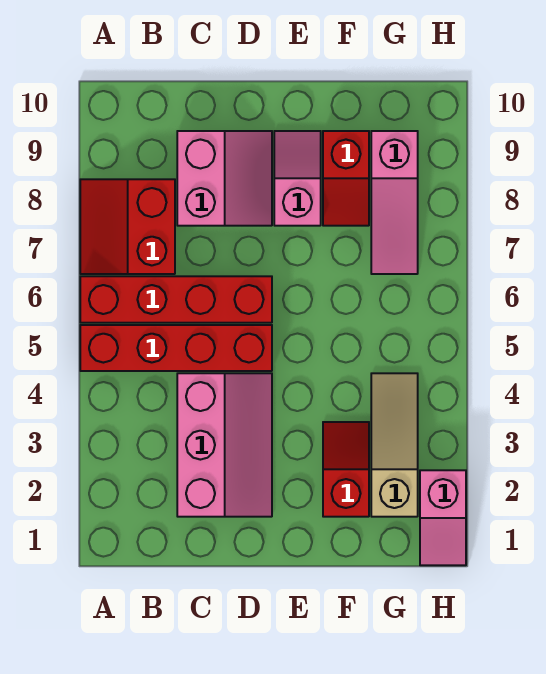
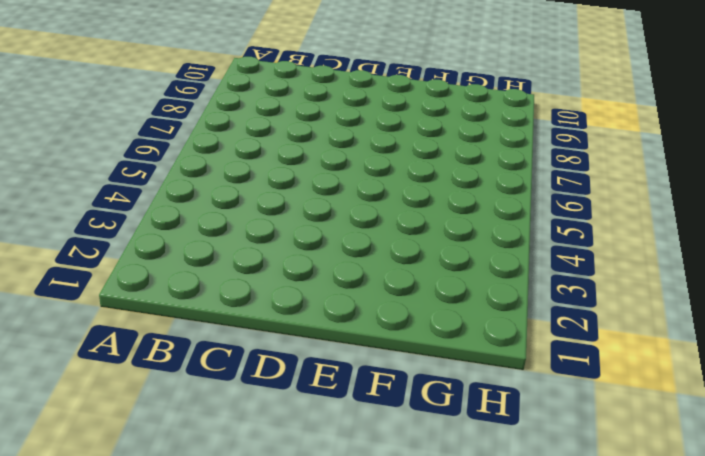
none -> red brick A5:D5 level 1
none -> red brick A6:D6 level 1

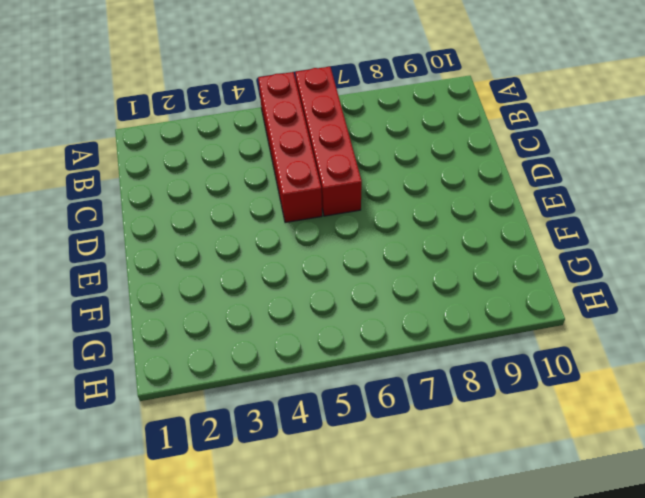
none -> red slope A7:B8 level 1 top B
none -> pink slope C2:D4 level 1 top C

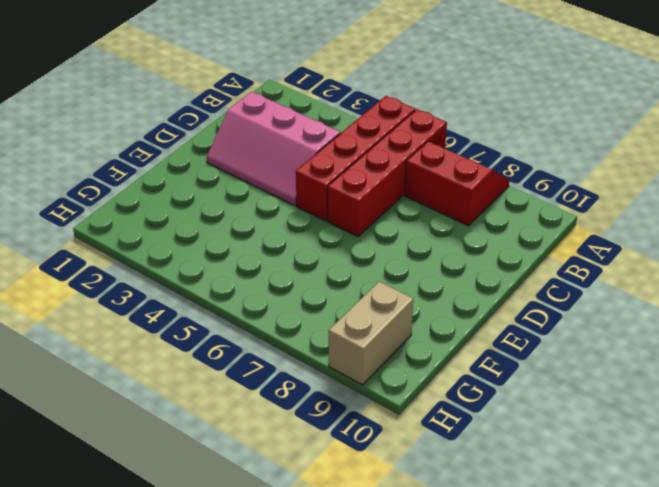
tan brick G9:H9 level 1 -> pink slope G7:G9 level 1 top 9
none -> pink slope C8:D9 level 1 top C
none -> pink slope E8:E9 level 1 top 8

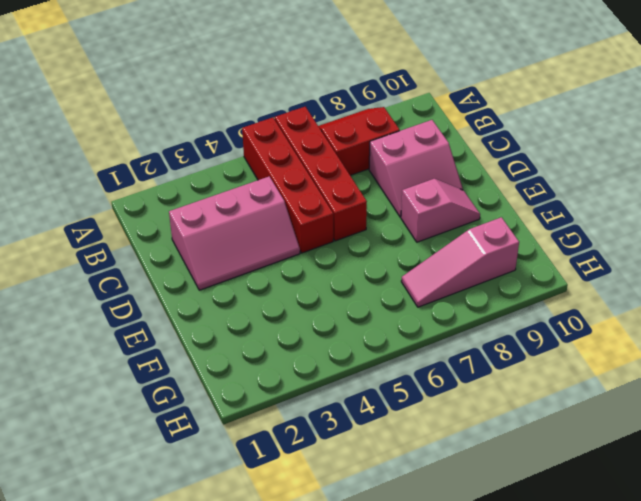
none -> red slope F2:F3 level 1 top 2
none -> red slope F8:F9 level 1 top 9

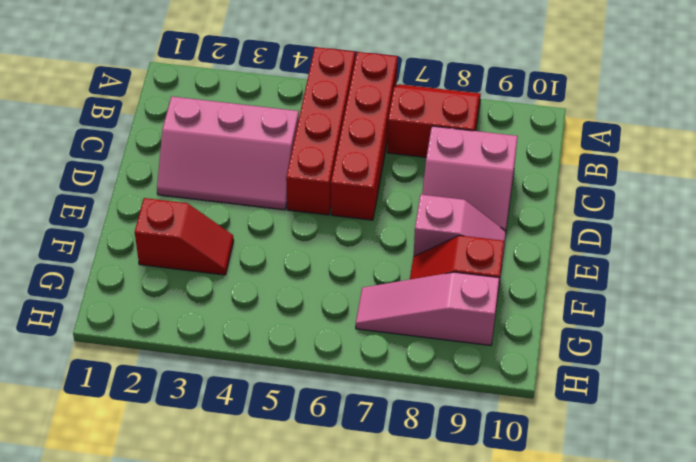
none -> tan slope G2:G4 level 1 top 2
none -> pink slope H1:H2 level 1 top 2

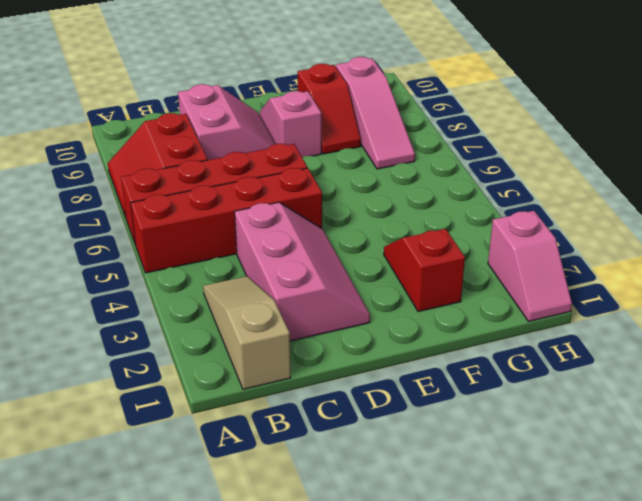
tan slope B1:B3 level 1 top 1 -> tan slope G2:G4 level 1 top 2

